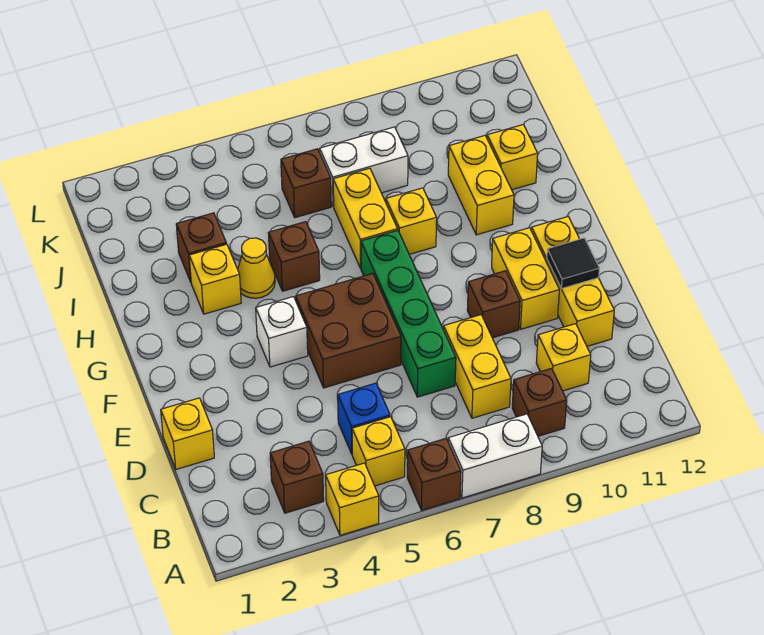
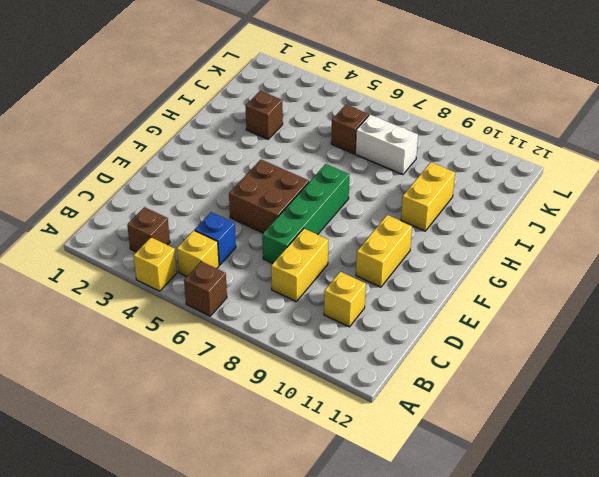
none -> white brick A7:A8 level 1
none -> brown brick B9 level 1
none -> yellow brick D1 level 1

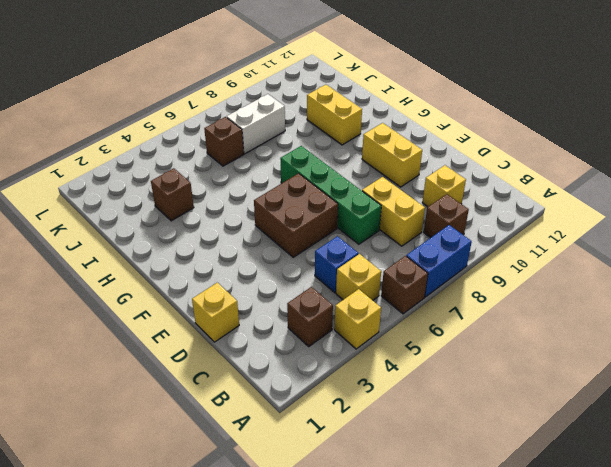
blue brick A7:A8 level 1 -> white brick A7:A8 level 1
none -> yellow brick D11:F11 level 1
none -> brown brick E9 level 1
none -> white brick F4 level 1

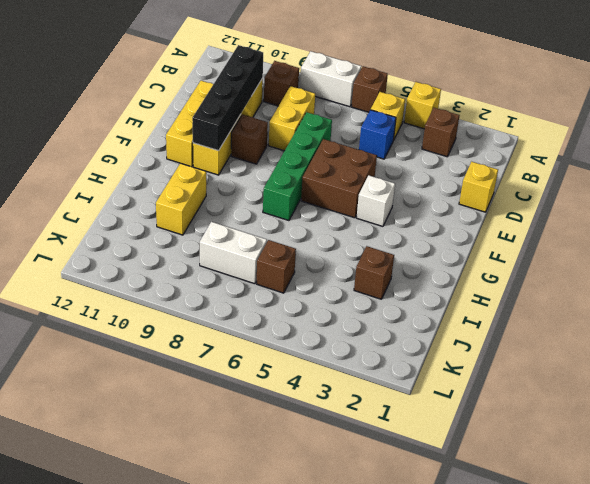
black brick C10:F10 level 2 -> none
none -> yellow brick H3 level 1
none -> yellow cone H4 level 1
none -> brown brick H5 level 1

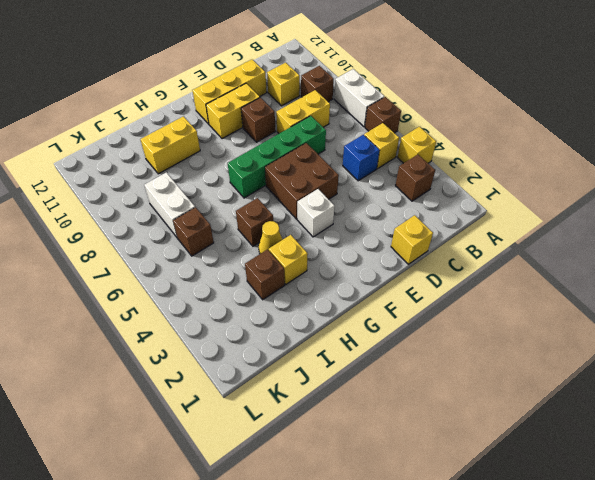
none -> yellow brick H7:I7 level 1
none -> yellow brick H8 level 1
none -> yellow brick I11 level 1

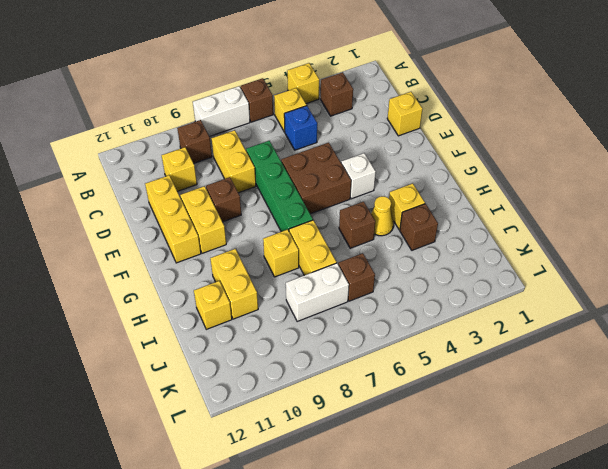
none -> black tile E11 level 2

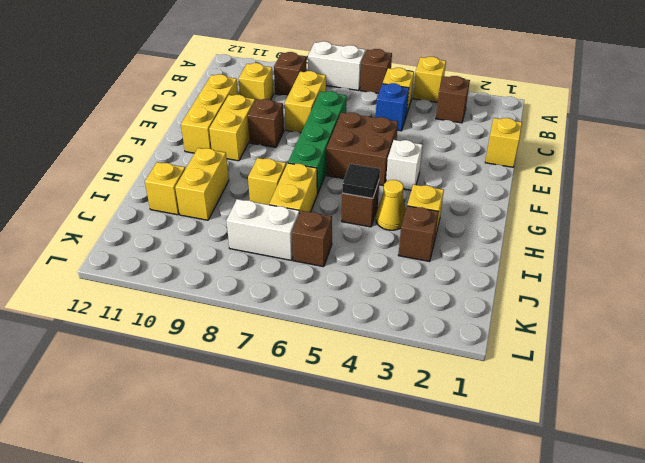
black tile H5 level 2 -> black tile E11 level 2

